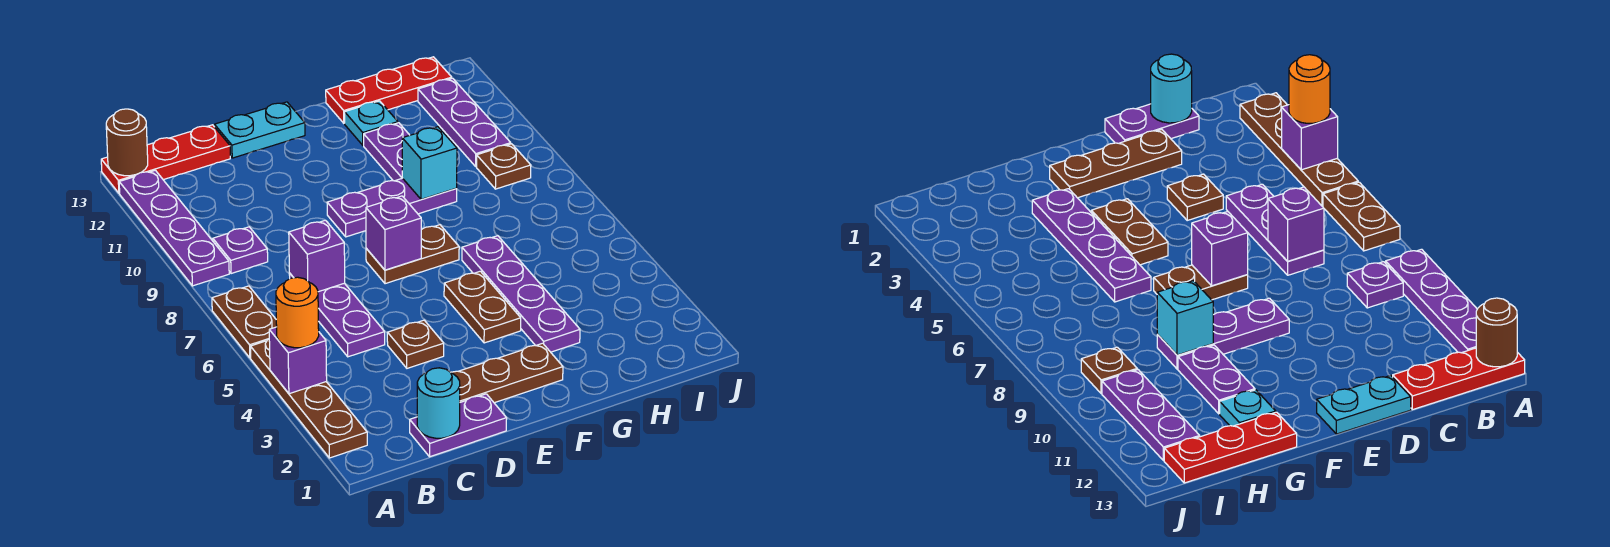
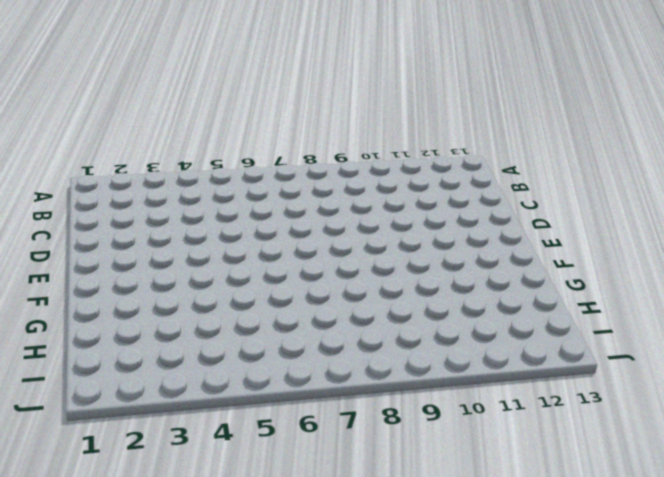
none -> brown plate A2:A5 level 1
none -> brown plate A6:A7 level 1
none -> purple plate A9:A12 level 1

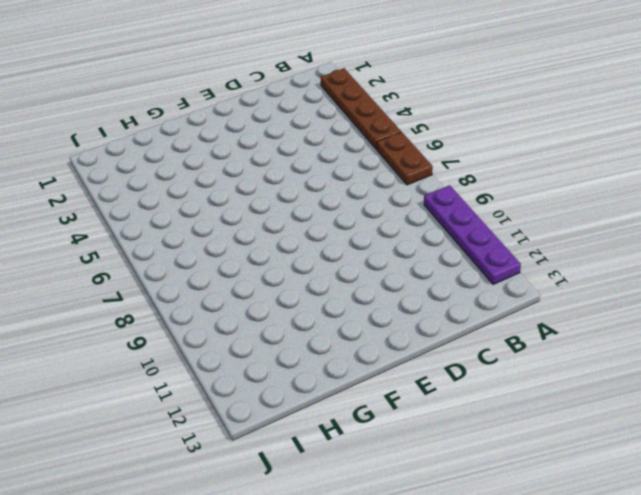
none -> red plate A13:C13 level 1
none -> purple plate B9 level 1
none -> purple plate C1:D1 level 1

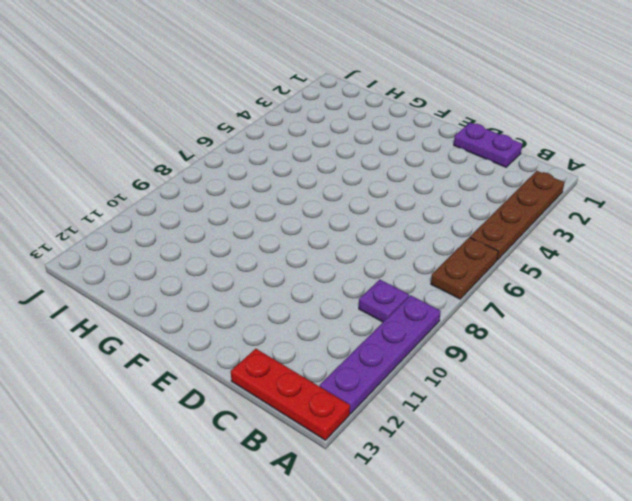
none -> purple plate C5:C7 level 1
none -> brown plate D2:F2 level 1
none -> brown plate D4 level 1

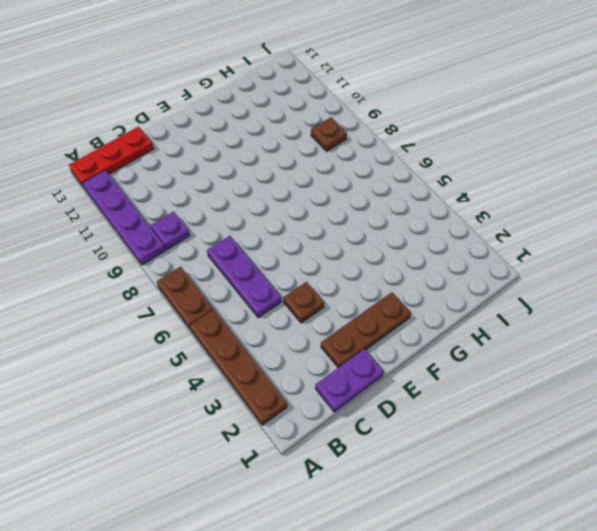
none -> cyan plate D13:E13 level 1
none -> brown plate E7:F7 level 1
none -> purple plate E9:G9 level 1

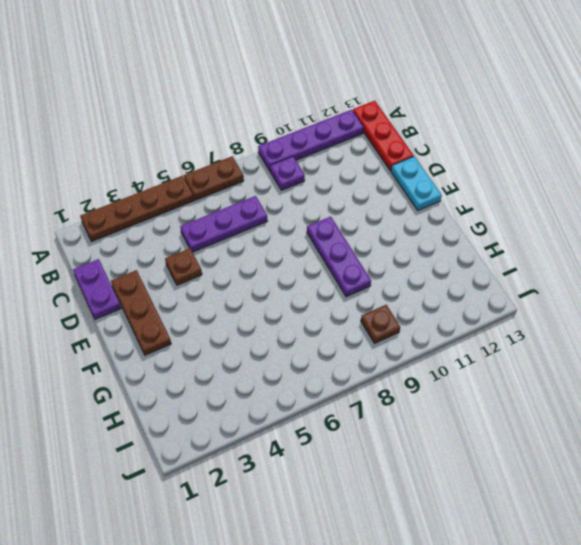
none -> brown plate E7:F7 level 1
none -> brown plate F4:F5 level 1
none -> purple plate G3:G6 level 1

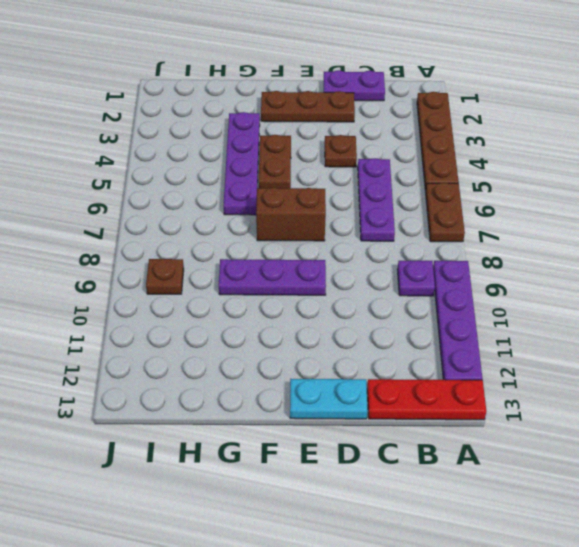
brown brick E7:F7 level 1 -> brown plate E7:F7 level 1
none -> purple plate G10:G11 level 1
none -> cyan plate G12 level 1
none -> red plate G13:I13 level 1

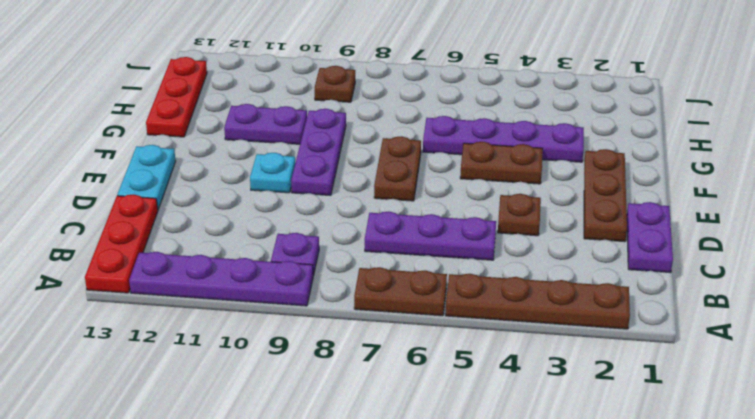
cyan plate E10 level 1 -> cyan plate G12 level 1
none -> purple plate I10:I12 level 1
none -> purple brick A4 level 2
none -> brown round brick A13 level 2

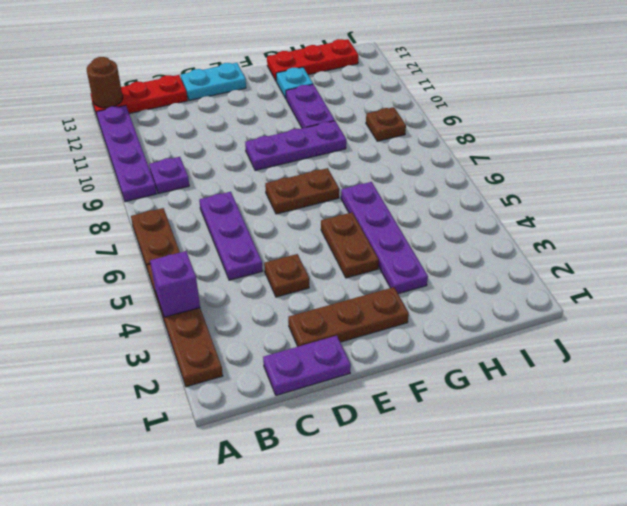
none -> purple plate I10:I12 level 1
none -> cyan round brick C1 level 2
none -> purple brick C7 level 2

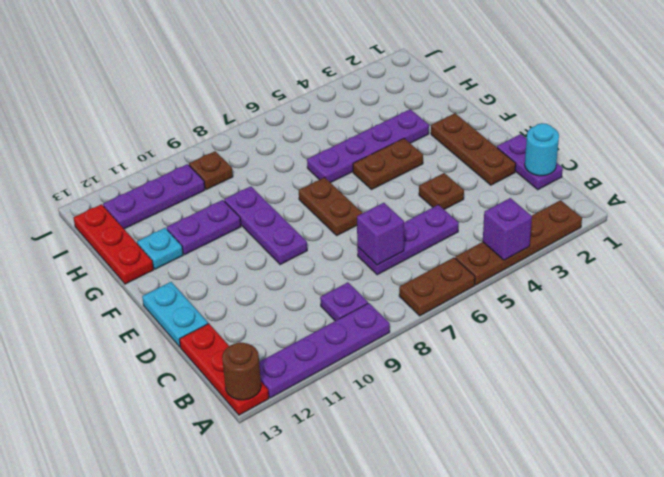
none -> purple brick E7 level 2
none -> cyan brick G9 level 2
none -> orange round brick A4 level 3

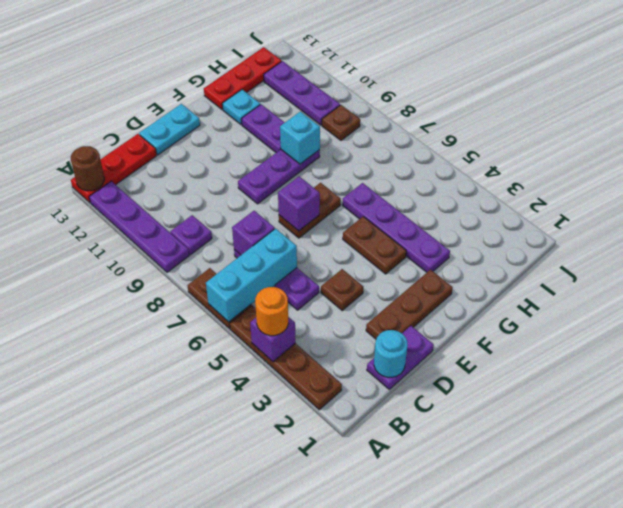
cyan brick A6:C6 level 2 -> none

